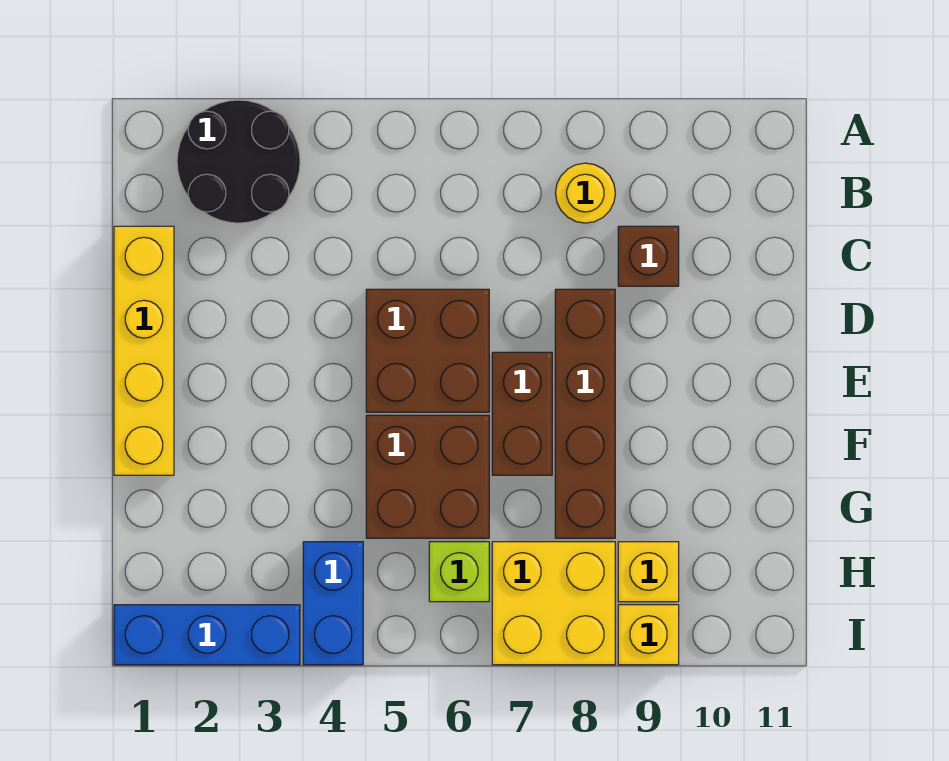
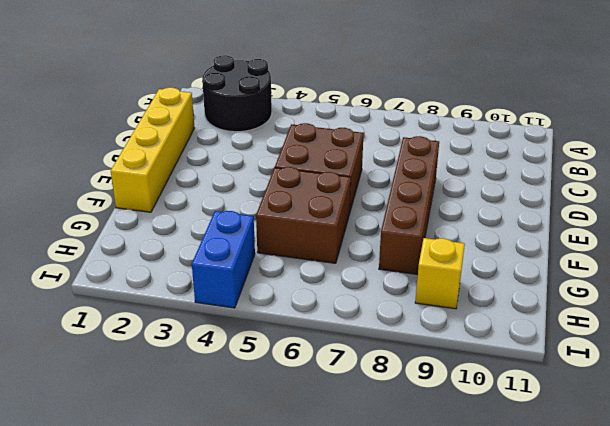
none -> yellow round brick B8 level 1
none -> brown brick C9 level 1
none -> brown brick E7:F7 level 1

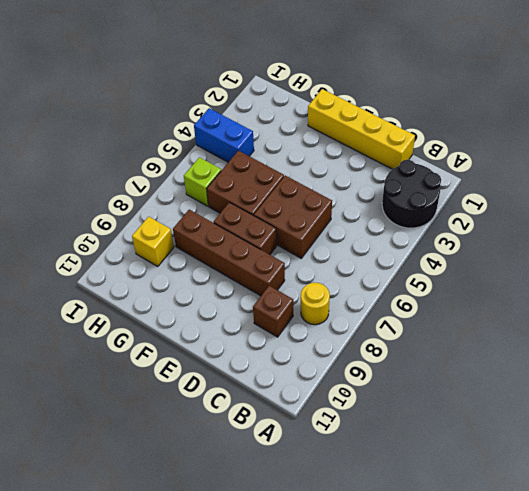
none -> yellow brick H7:I8 level 1
none -> blue brick I1:I3 level 1
none -> yellow brick I9 level 1

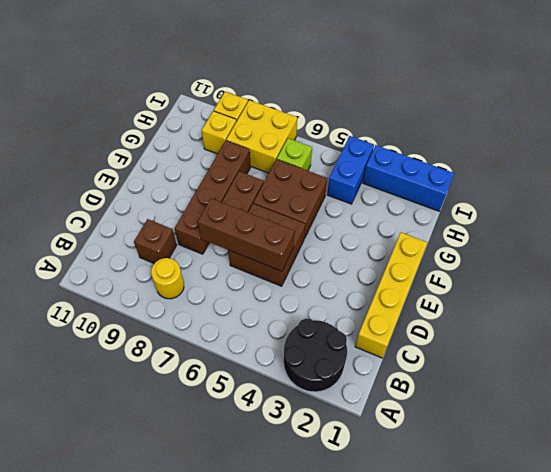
brown brick D5:D7 level 2 -> none

